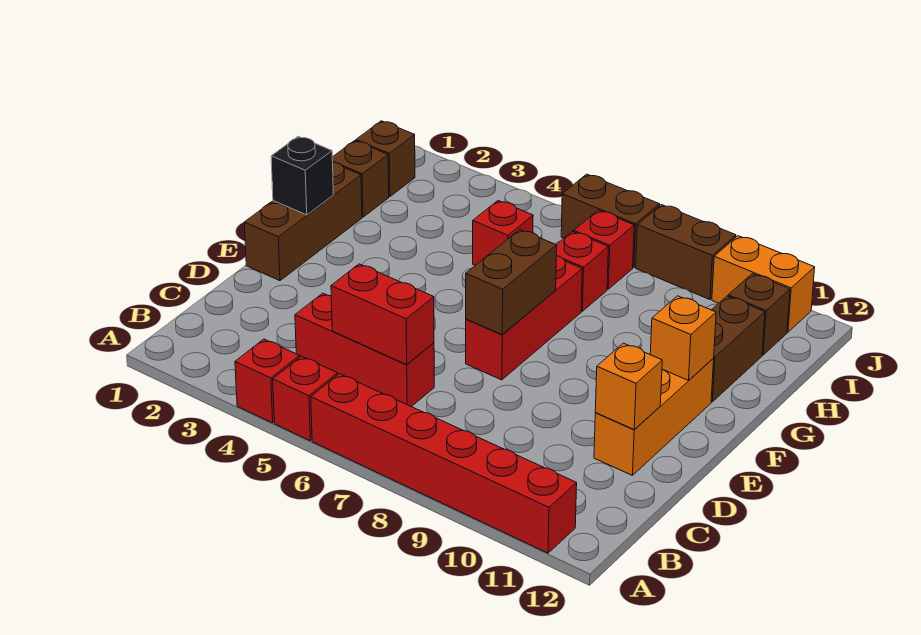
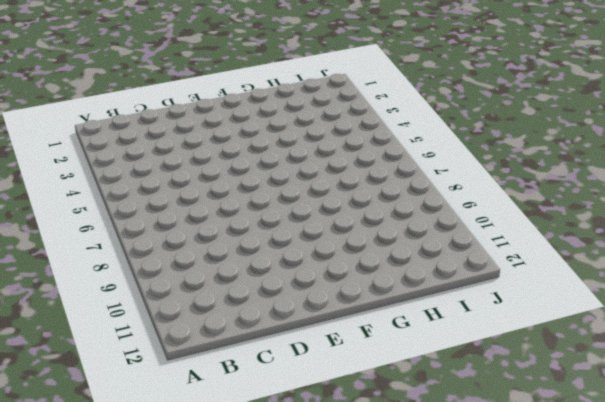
none -> red brick A4 level 1
none -> red brick A5 level 1
none -> red brick A6:A11 level 1

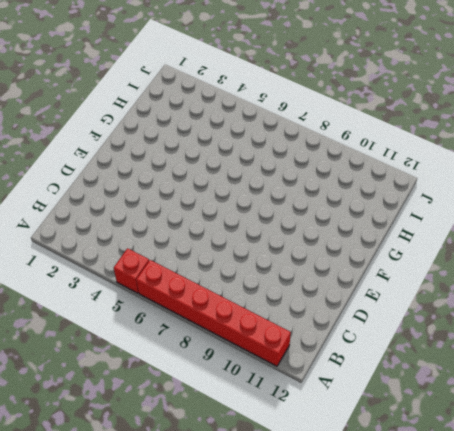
none -> red brick A4 level 1
none -> red brick C4:C6 level 1
none -> orange brick D11:F11 level 1

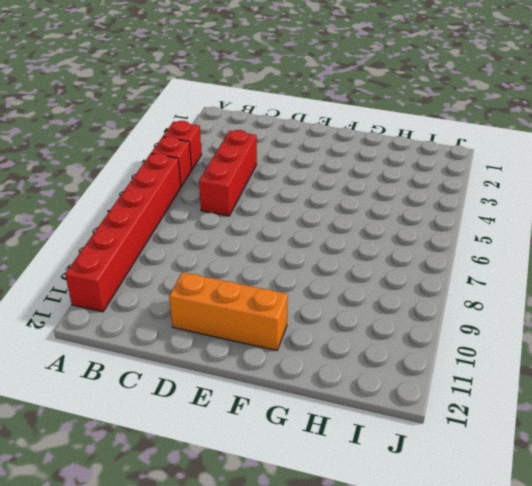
none -> brown brick E1:G1 level 1
none -> red brick E7:G7 level 1
none -> brown brick G11:H11 level 1

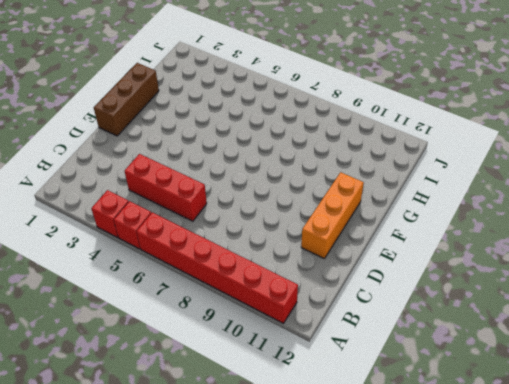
none -> red brick E7:G7 level 1
none -> brown brick G11:H11 level 1
none -> brown brick H1 level 1

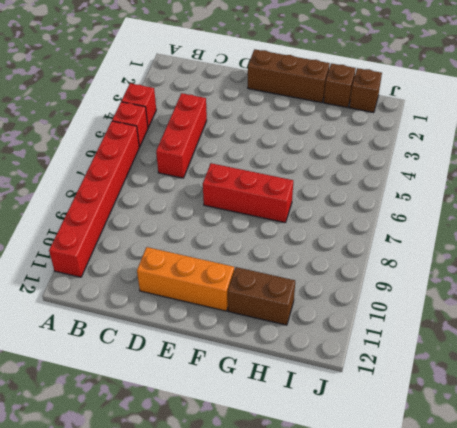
none -> red brick H5 level 1
none -> red brick H7 level 1
none -> red brick I7 level 1

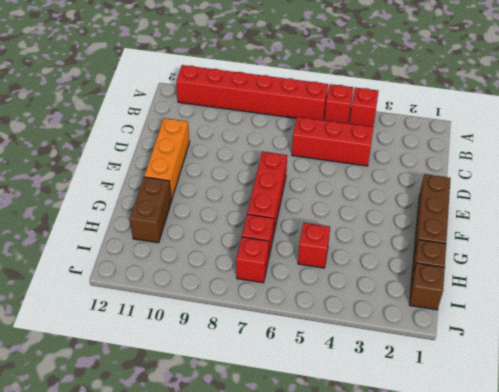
none -> brown brick I11 level 1
none -> brown brick J6:J7 level 1
none -> brown brick J8:J9 level 1

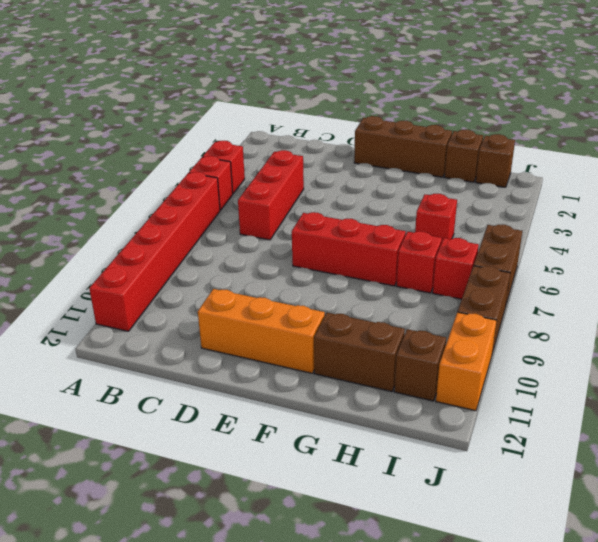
none -> red brick C5:C6 level 2
none -> orange brick D11 level 2
none -> brown brick E7:F7 level 2

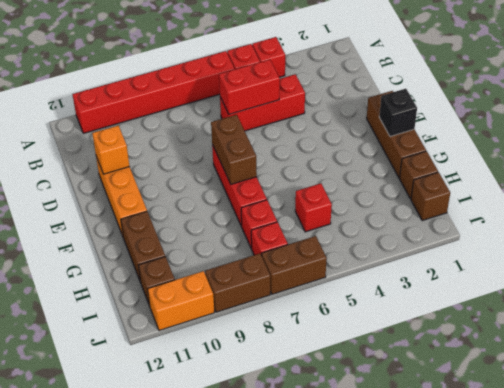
none -> orange brick F11 level 2

